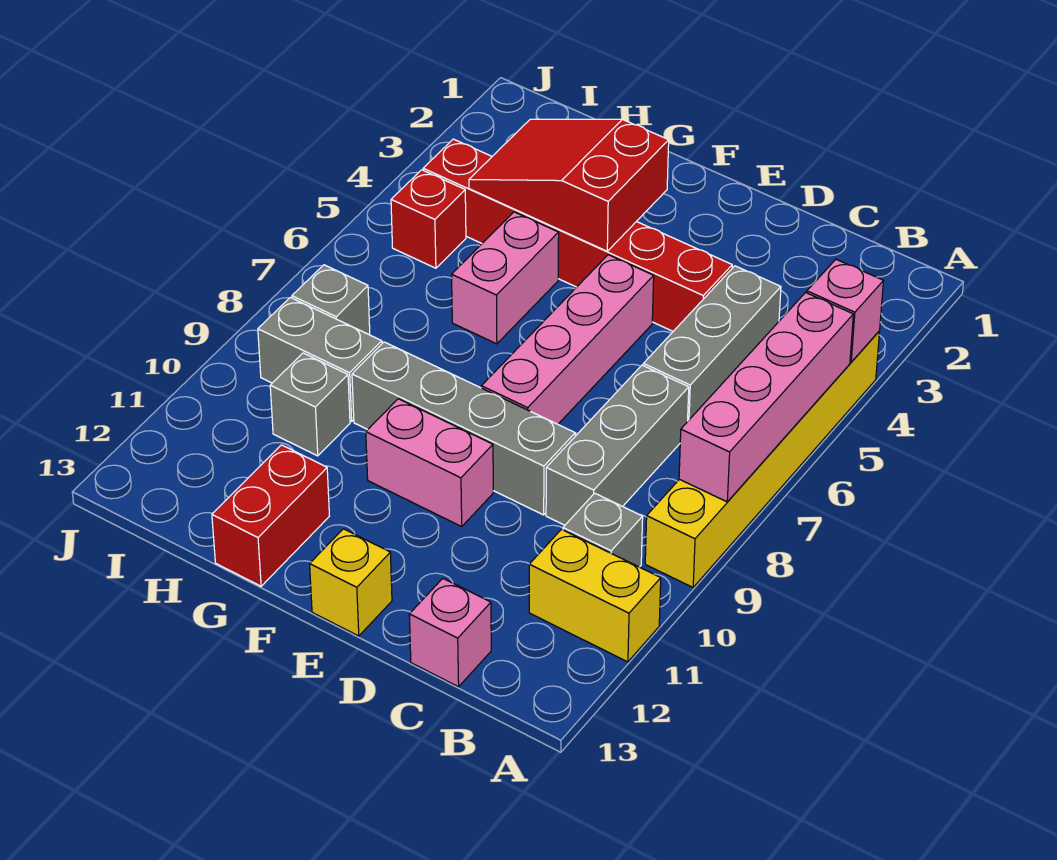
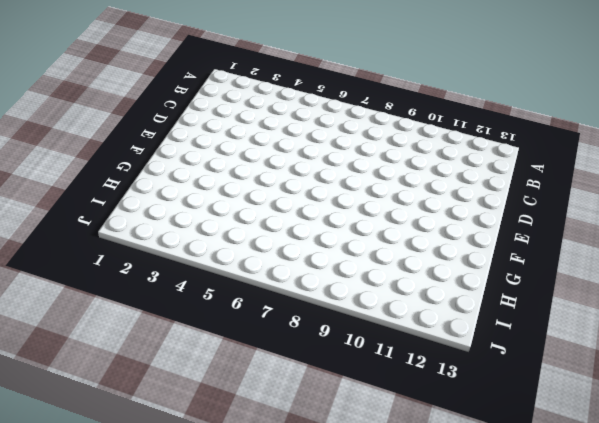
none -> yellow brick A4:A9 level 1
none -> yellow brick A11:B11 level 1
none -> grey brick B10 level 1

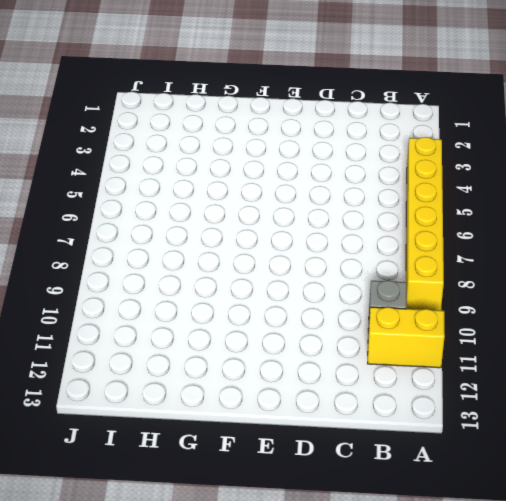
none -> grey brick C4:C6 level 1
none -> grey brick C7:C9 level 1
none -> pink brick C13 level 1

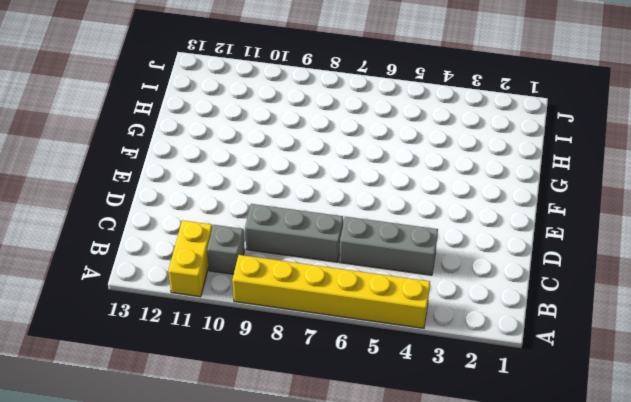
none -> pink brick C13 level 1
none -> red brick D4:I4 level 1
none -> grey brick D9:G9 level 1

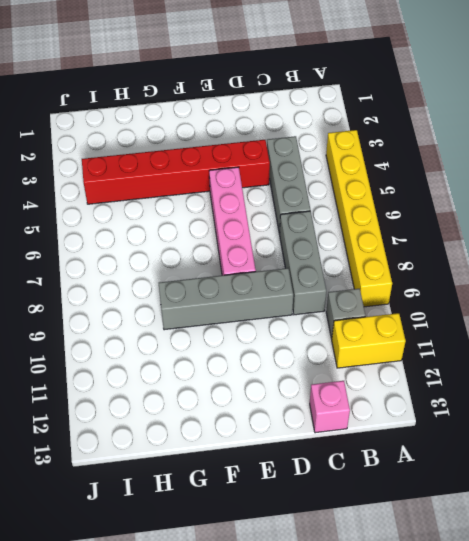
none -> pink brick E10:F10 level 1
none -> yellow brick E13 level 1
none -> pink brick G5:G6 level 1

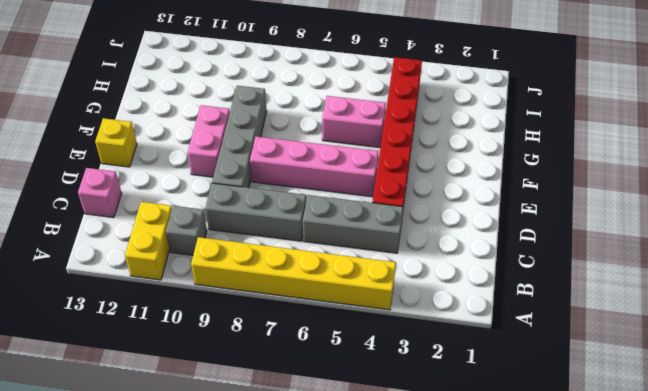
none -> red brick G12:G13 level 1
none -> grey brick H9:I9 level 1
none -> grey brick H10 level 1

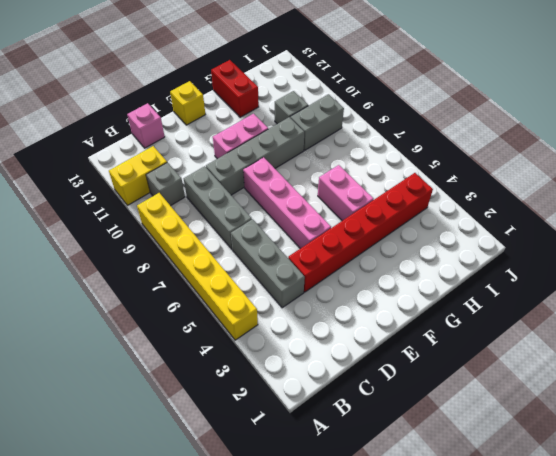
none -> red brick I5 level 1
none -> grey brick I8 level 1
none -> pink brick A4 level 2

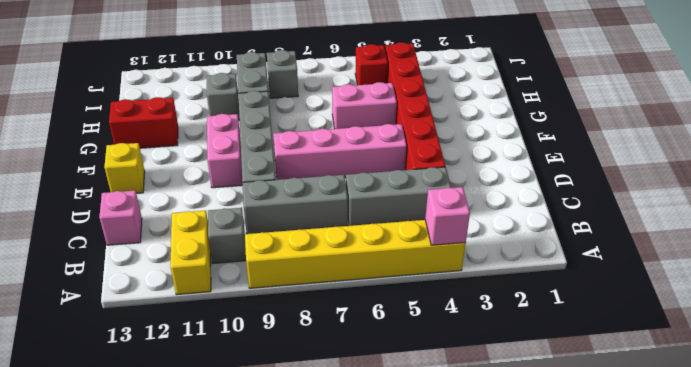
none -> pink brick A5:A8 level 2
none -> red slope F3:H4 level 2 top F

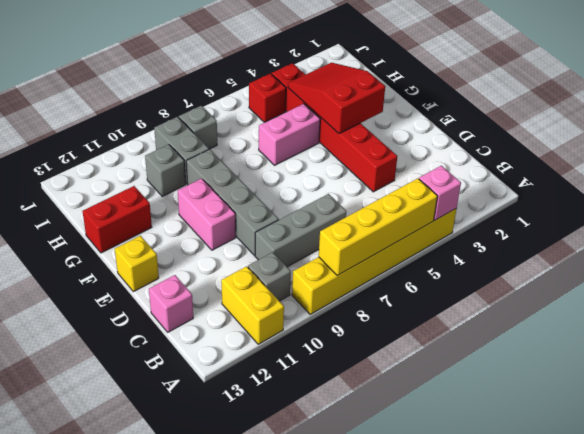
yellow brick A5:A8 level 2 -> pink brick A5:A8 level 2
none -> grey brick C4:C6 level 1
none -> pink brick E5:E8 level 1

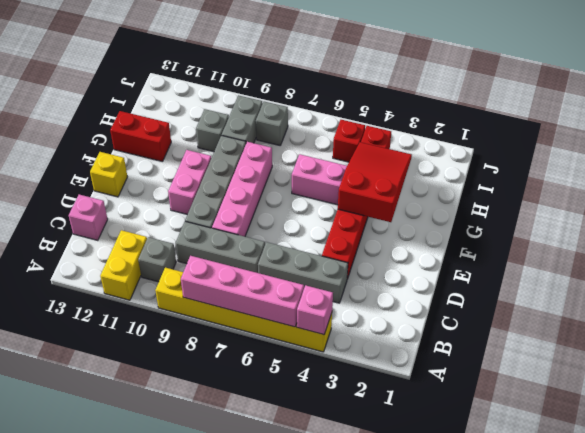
pink brick D8:G8 level 1 -> pink brick E5:E8 level 1

